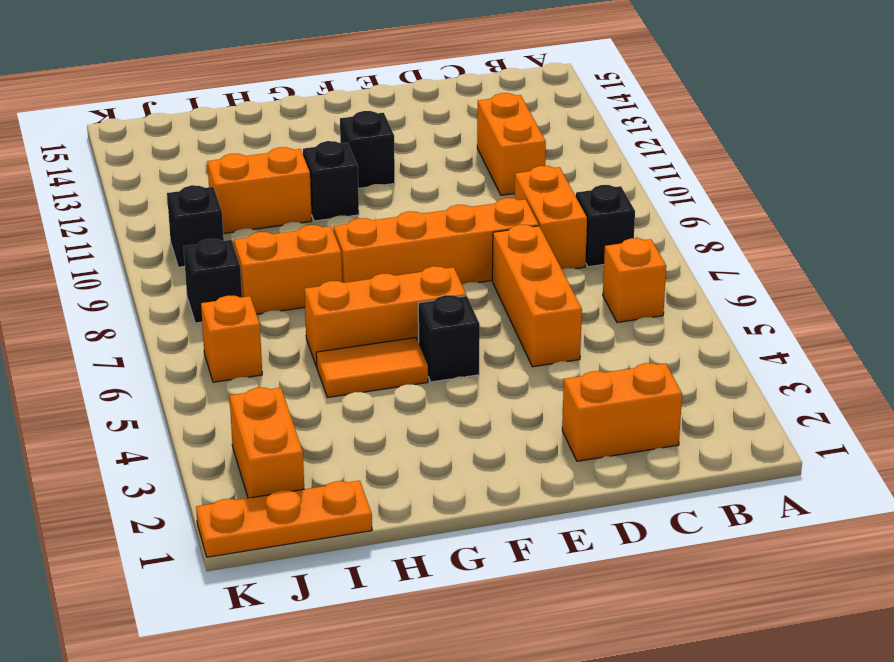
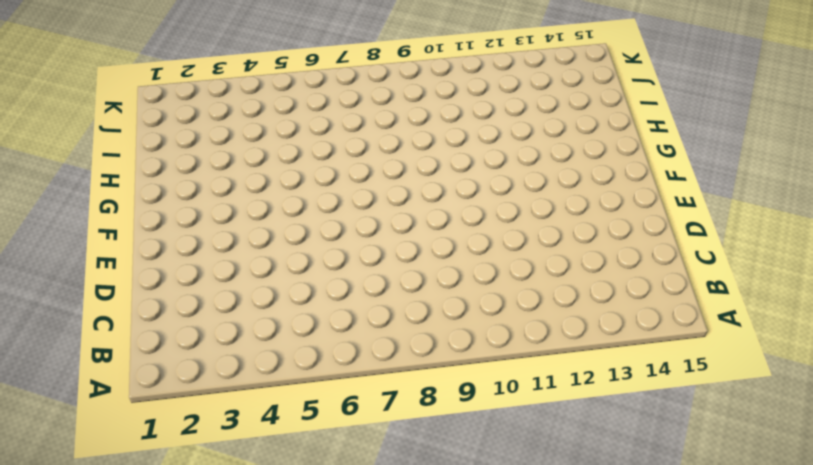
none -> orange brick B6 level 1
none -> black brick B8 level 1
none -> orange brick C2:D2 level 1

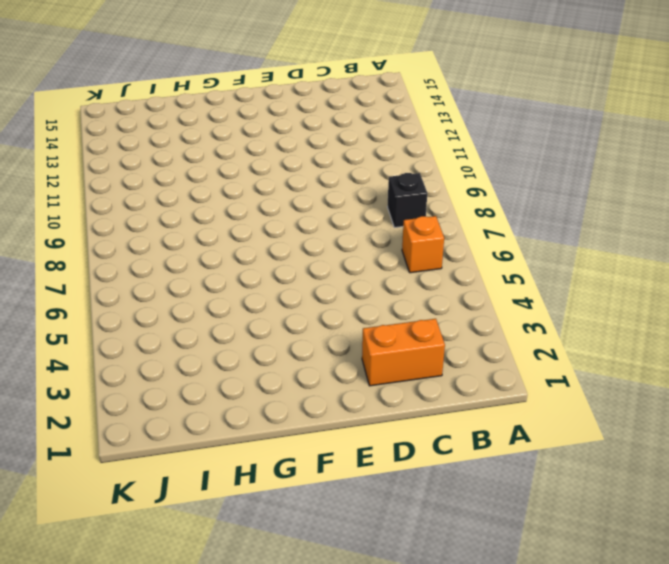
none -> orange brick C8:C9 level 1
none -> orange brick C11:C12 level 1
none -> orange brick D5:D7 level 1

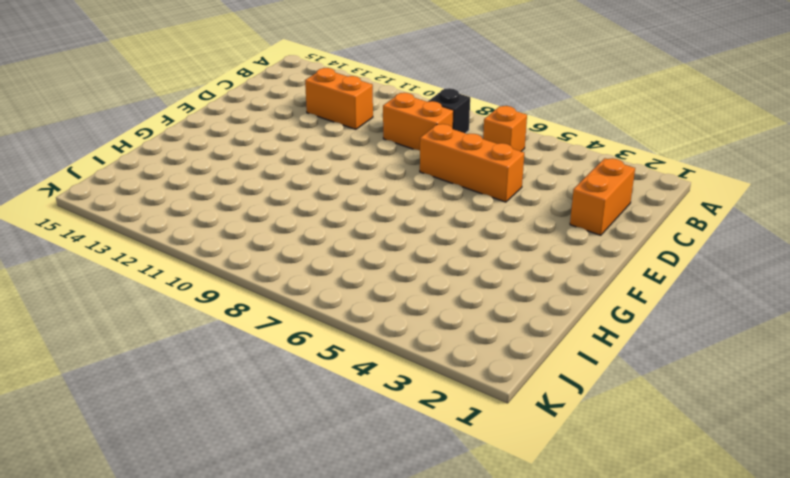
none -> orange brick D8:G8 level 1
none -> black brick F5 level 1
none -> orange brick F6:H6 level 1

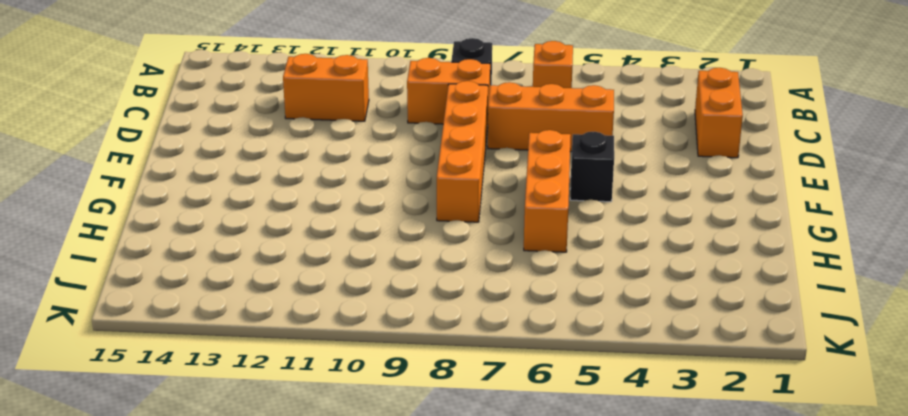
none -> black brick F12 level 1
none -> orange tile G5:H5 level 1
none -> black brick G11 level 1

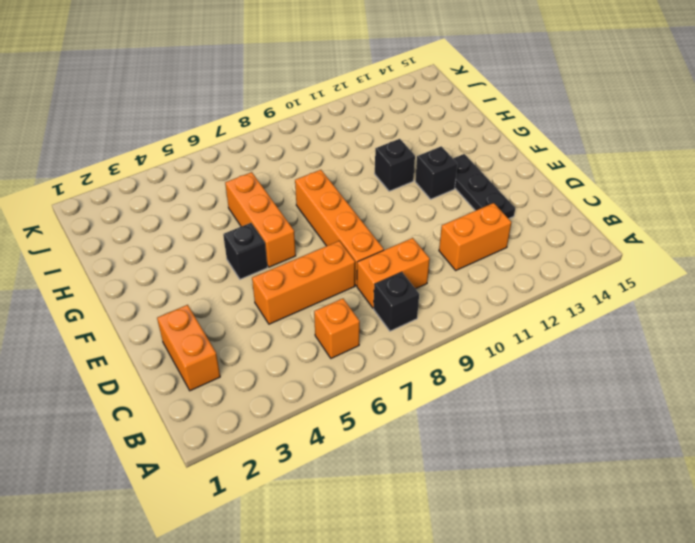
black plate D13:F13 level 1 -> none
none -> orange tile G5:H5 level 1
none -> orange brick H8:I8 level 1
none -> orange brick H11:I11 level 1

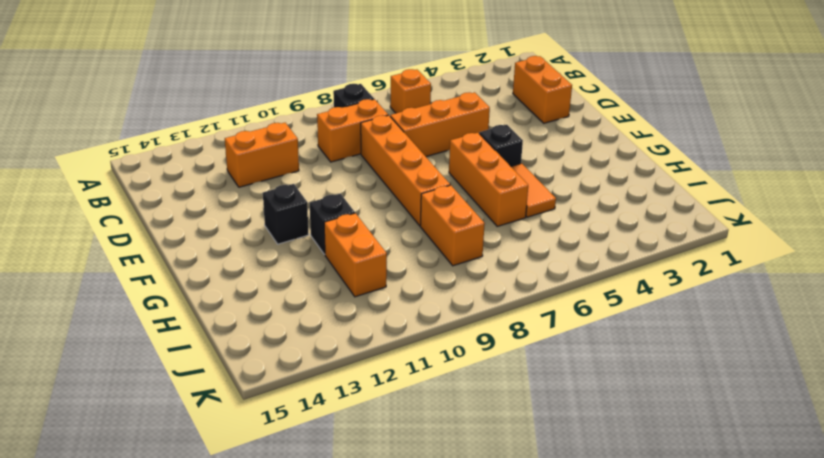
none -> orange plate I1:K1 level 1
none -> orange brick J2:J3 level 1
none -> orange brick J6 level 1

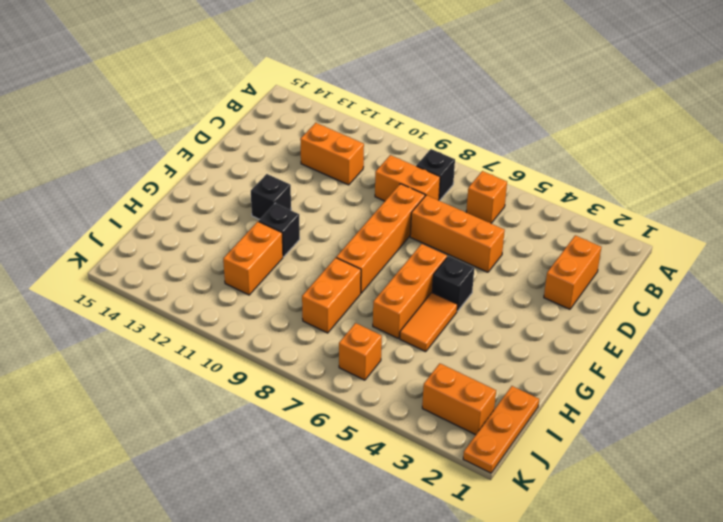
none -> black brick J8 level 1
none -> black brick J10 level 1

